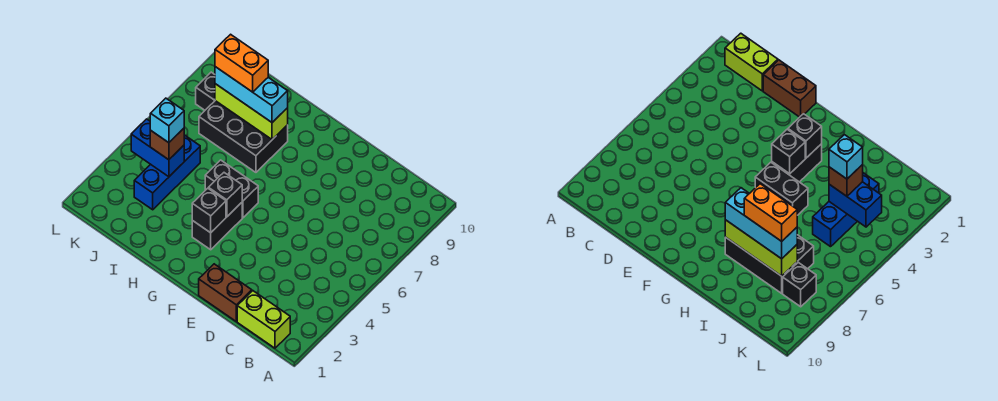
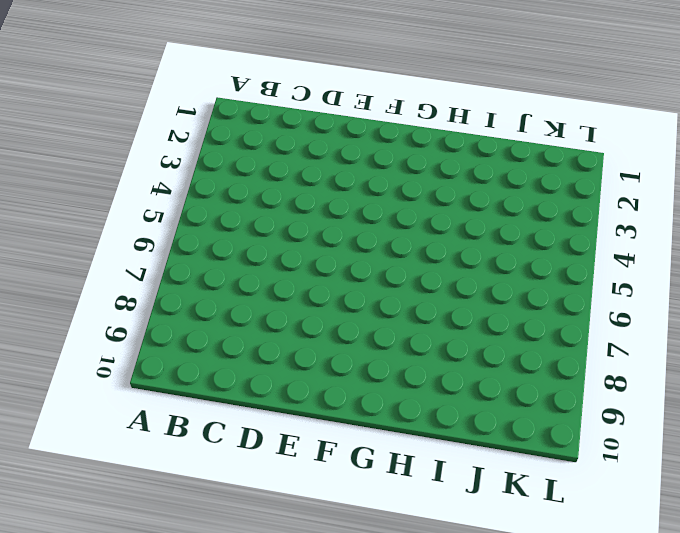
none -> lime brick B1:C1 level 1
none -> brown brick D1:E1 level 1
none -> black brick G3:G4 level 1

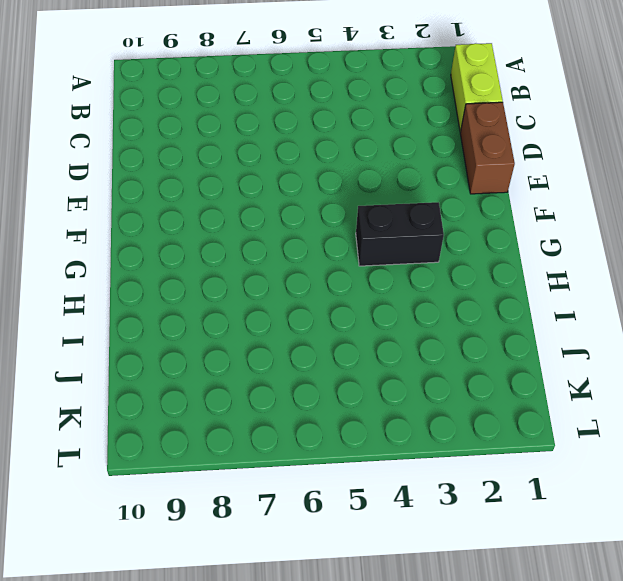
none -> black brick G5:H5 level 1
none -> black brick H7:J8 level 1
none -> blue brick J3:J5 level 1

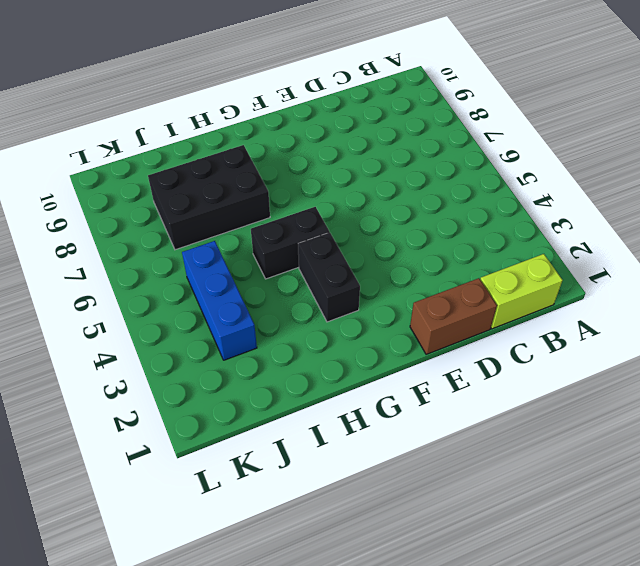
none -> black brick K8 level 1
none -> black brick G3 level 2
none -> black brick G4 level 2

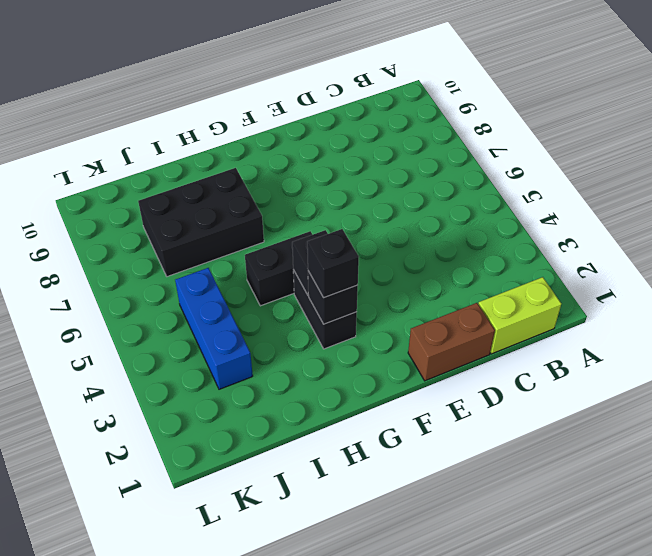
black brick G3 level 3 -> black brick K8 level 1
none -> lime brick H8:J8 level 2
none -> blue brick J4:K4 level 2
none -> cyan brick H8:J8 level 3

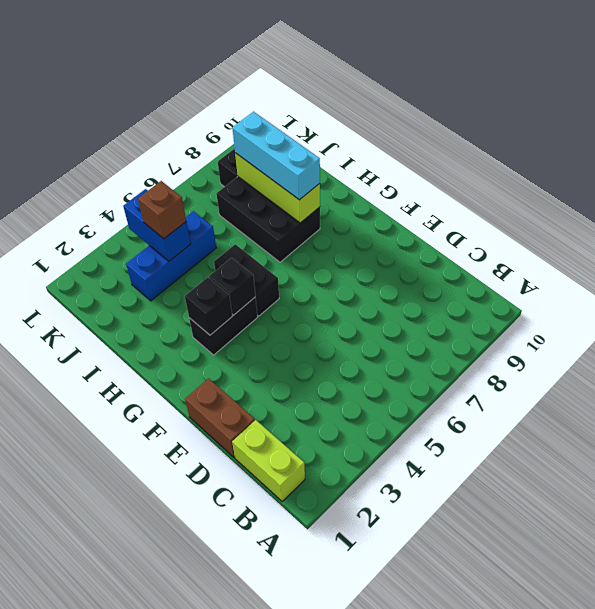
none -> orange brick I8:J8 level 4
none -> cyan brick J4 level 4

